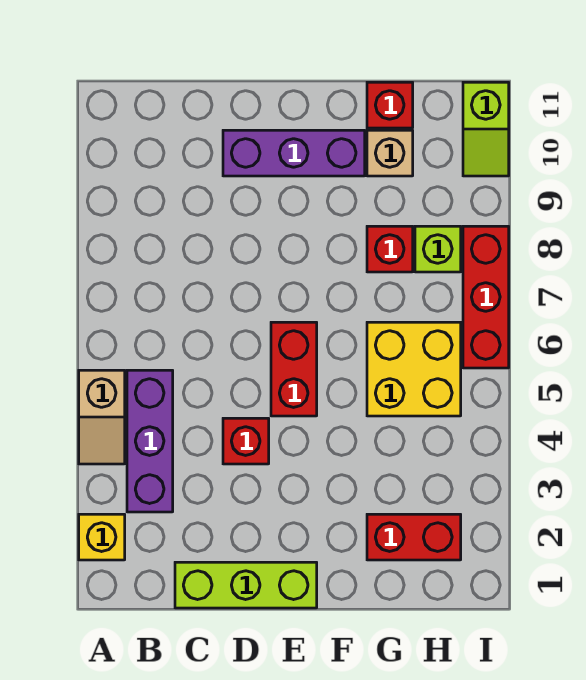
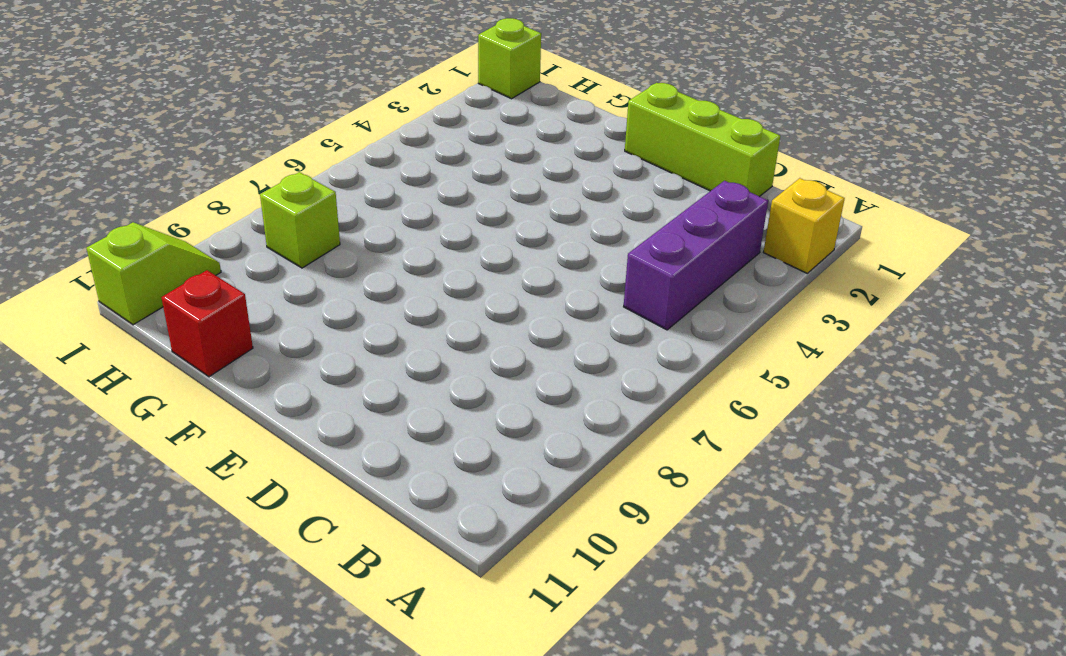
lime brick I1 level 1 -> none
none -> tan slope A4:A5 level 1 top 5
none -> red brick D4 level 1
none -> purple brick D10:F10 level 1

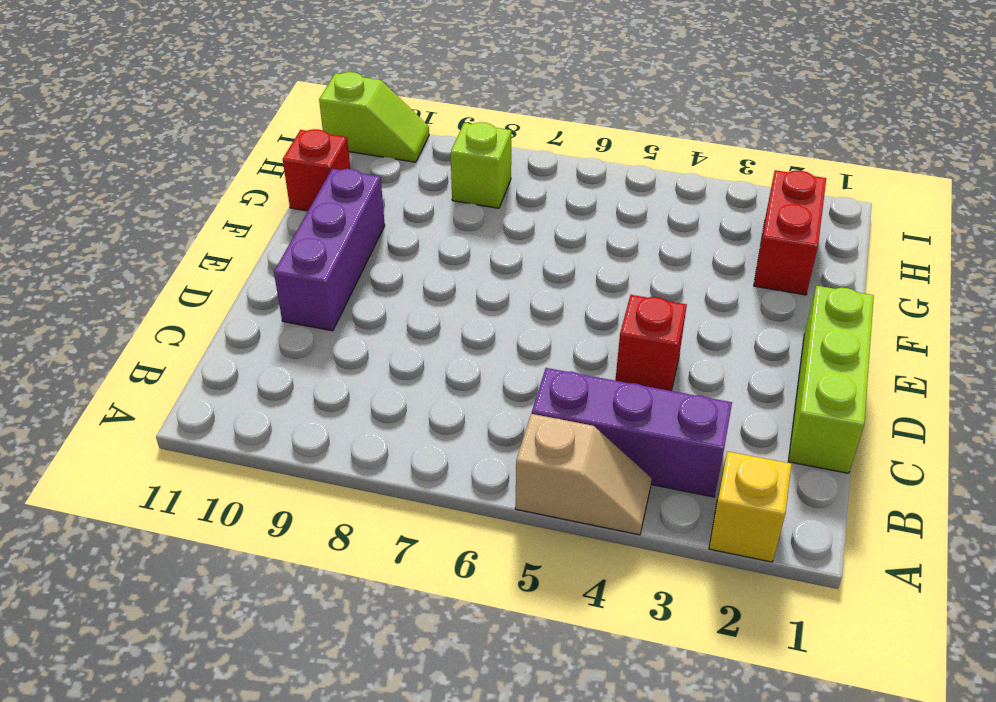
none -> red brick E5:E6 level 1
none -> yellow brick G5:H6 level 1
none -> red brick G8 level 1

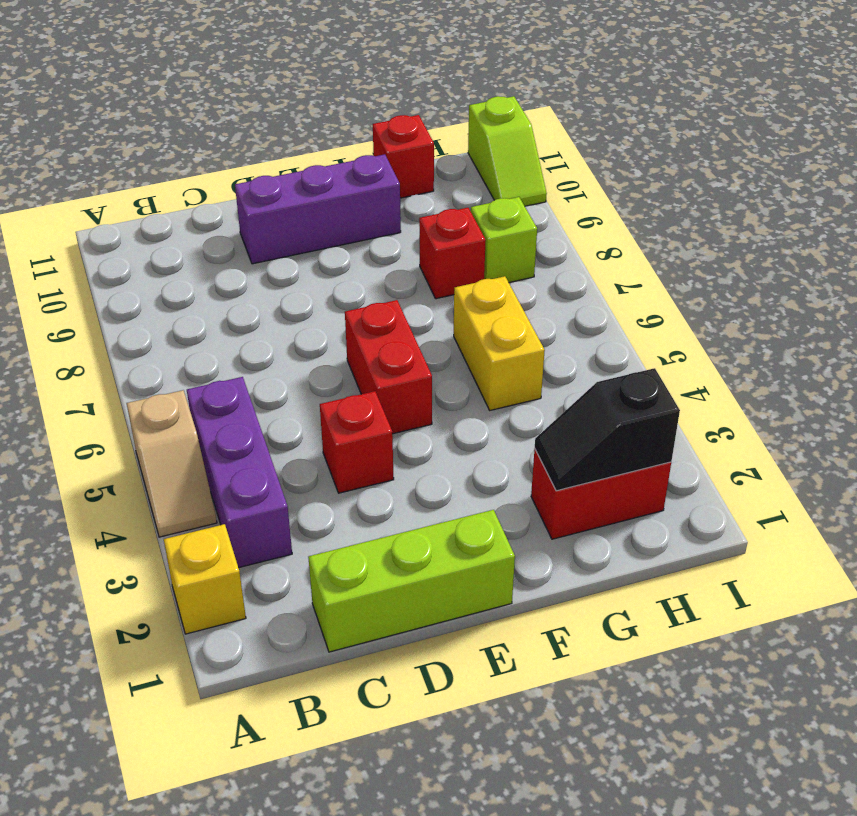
black slope G2:H2 level 2 top H -> none
yellow brick G5:G6 level 1 -> yellow brick G5:H6 level 1
none -> tan brick G10 level 1
none -> red brick I6:I8 level 1

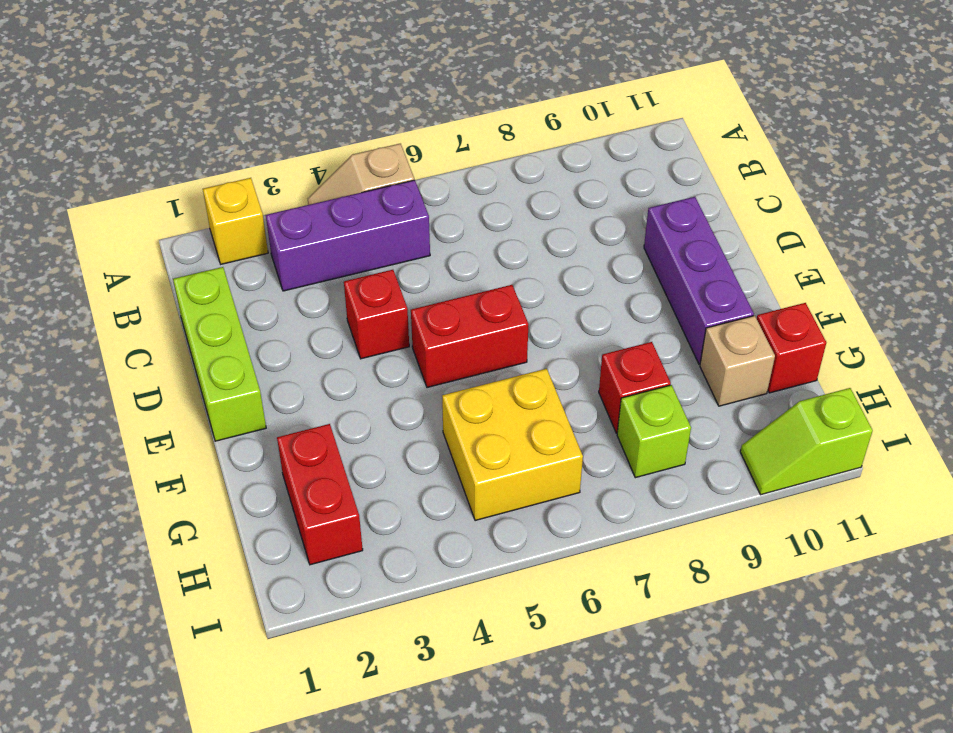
none -> red brick I6:I8 level 1

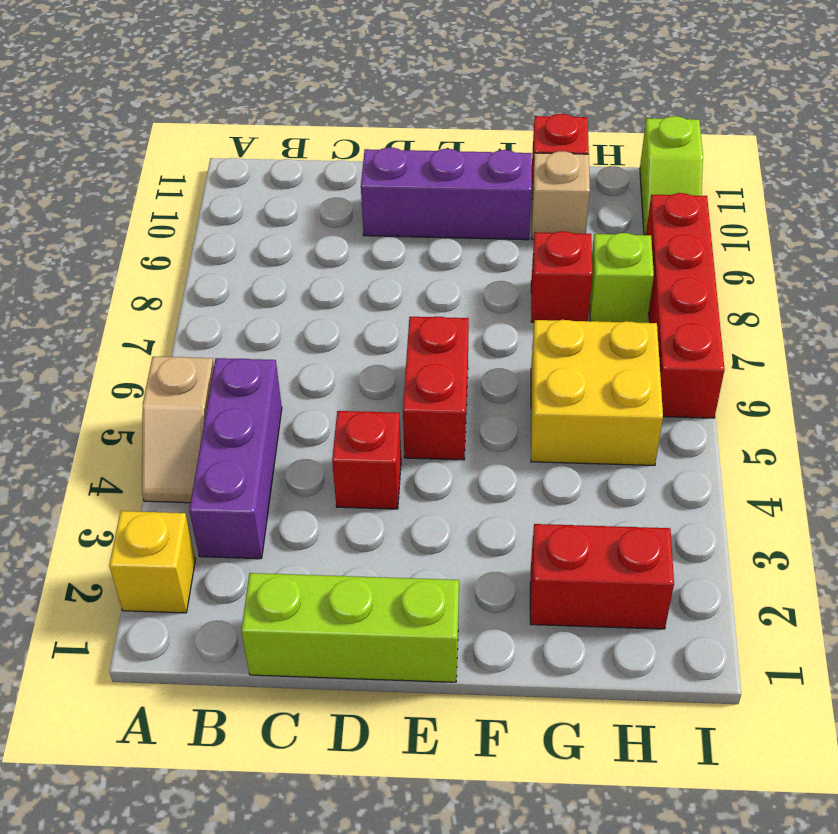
red brick I6:I9 level 1 -> red brick I6:I8 level 1

